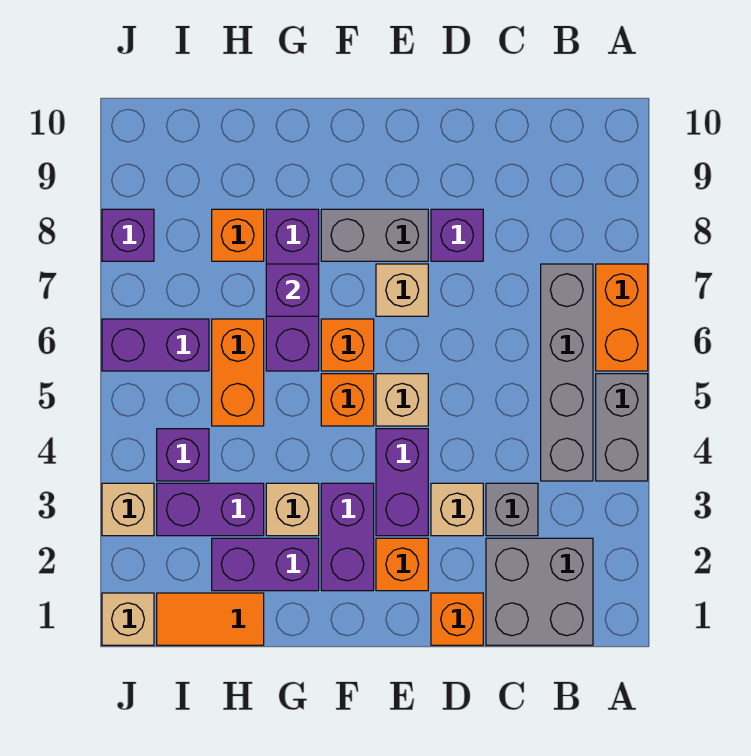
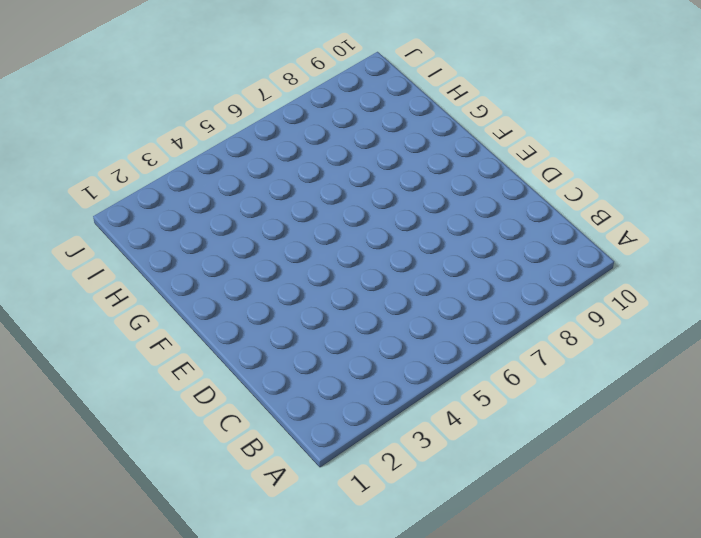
none -> grey brick A4:A5 level 1
none -> orange brick A6:A7 level 1
none -> grey brick B1:C2 level 1

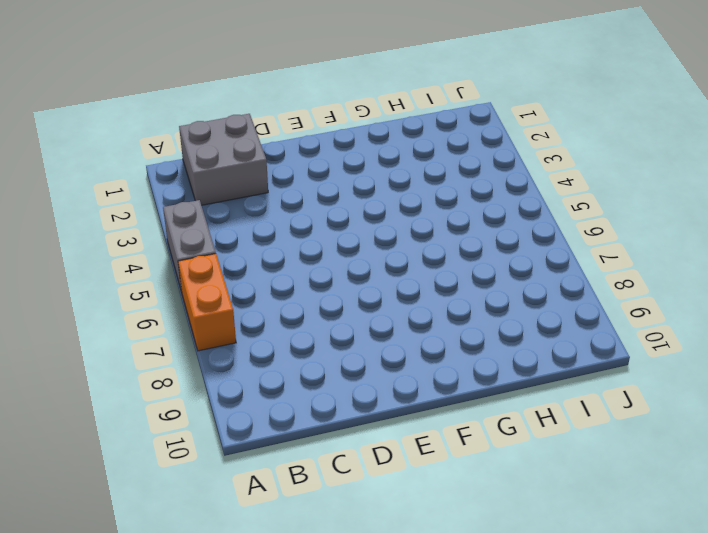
none -> grey brick B4:B7 level 1
none -> grey brick C3 level 1
none -> orange brick D1 level 1

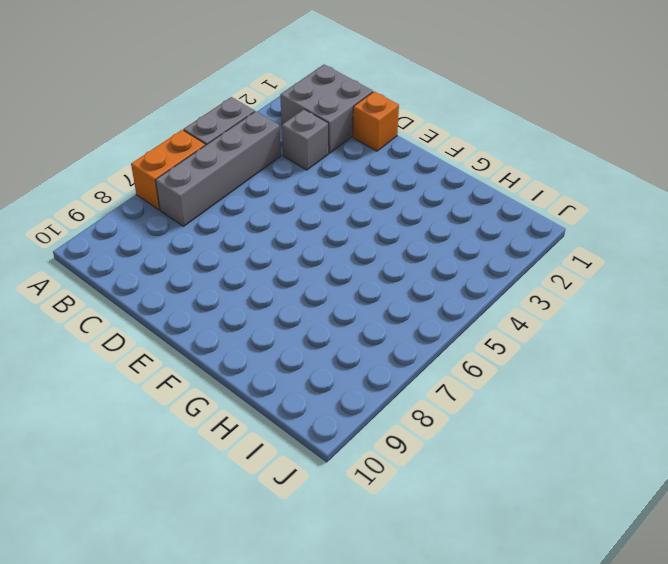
none -> tan brick D3 level 1
none -> purple brick D8 level 1
none -> orange brick E2 level 1

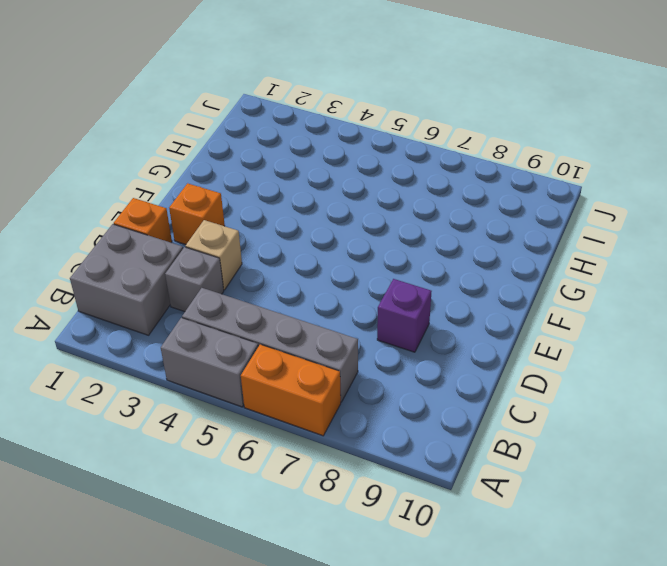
none -> purple brick E3:E4 level 1
none -> tan brick E5 level 1
none -> tan brick E7 level 1

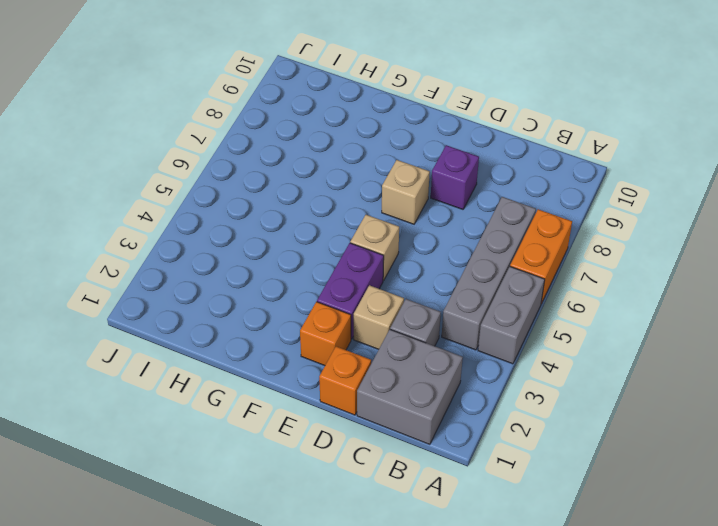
none -> grey brick E8:F8 level 1
none -> purple brick F2:F3 level 1
none -> orange brick F5 level 1

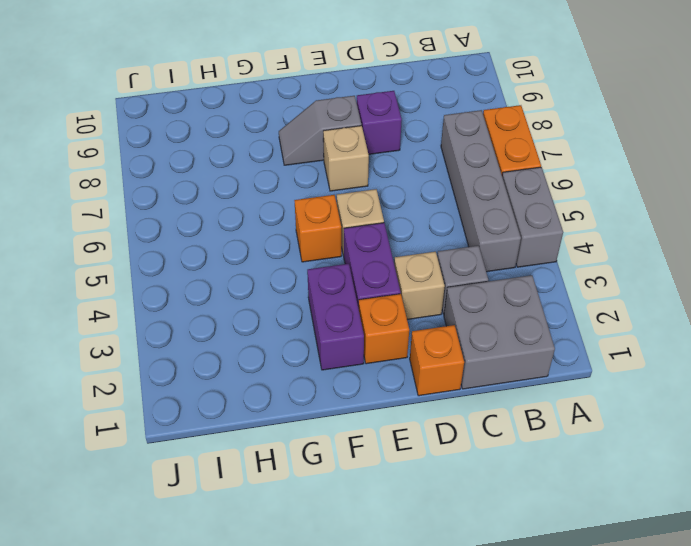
grey slope E8:F8 level 1 top E -> grey brick E8:F8 level 1
none -> orange brick F6 level 1
none -> purple brick G2:H2 level 1
none -> tan brick G3 level 1

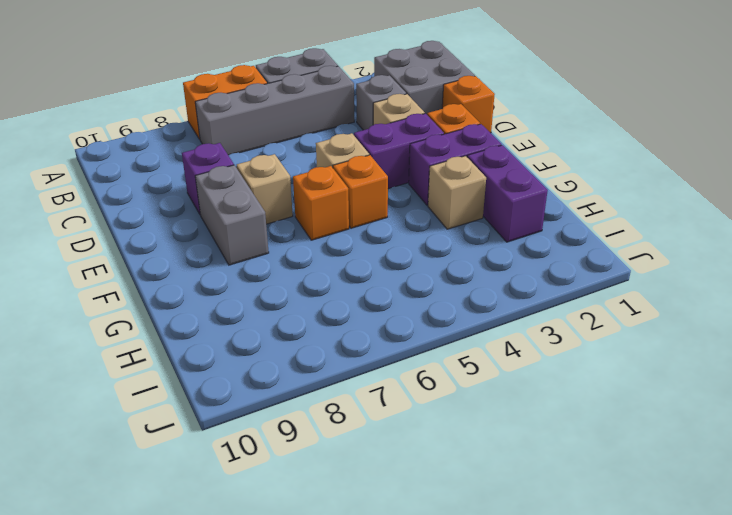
none -> purple brick G6:G8 level 1
none -> orange tile H1:I1 level 1
none -> purple brick H3:I3 level 1

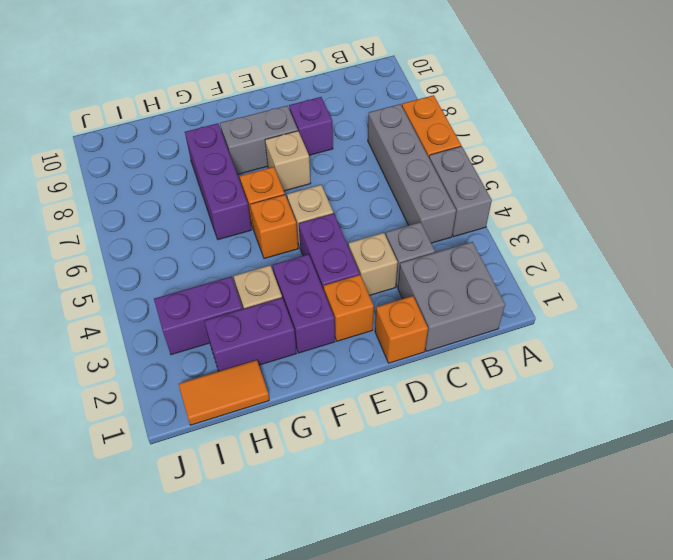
none -> orange brick H5:H6 level 1
none -> orange brick H8 level 1
none -> purple brick I4 level 1

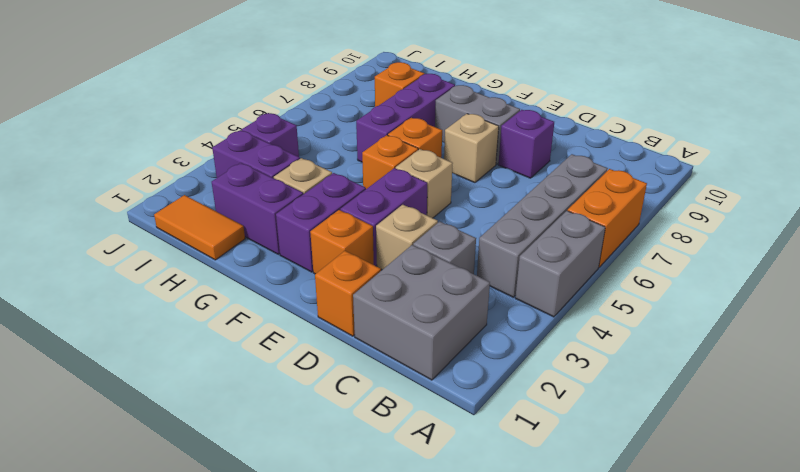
none -> orange brick H5:H6 level 1
none -> purple brick I6:J6 level 1
none -> tan brick J1 level 1

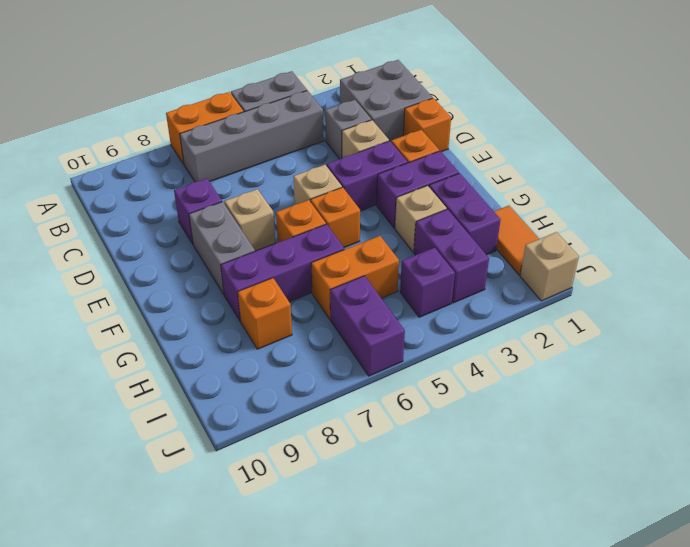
none -> tan brick J3 level 1
none -> purple brick J8 level 1
none -> purple brick G7 level 2

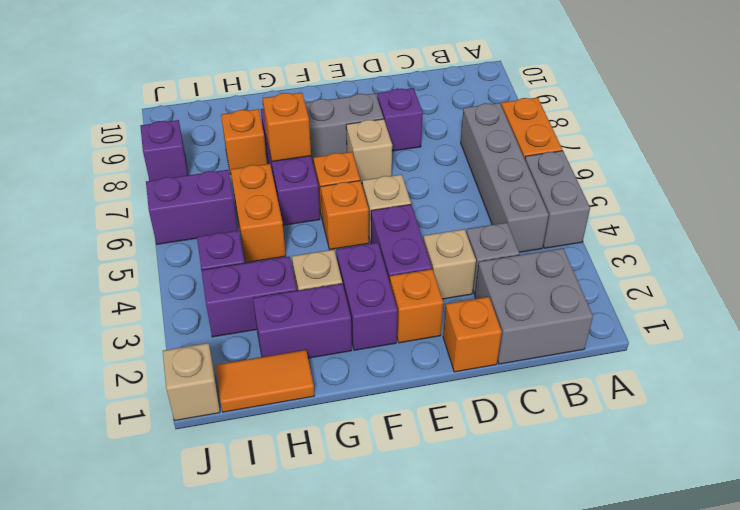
orange brick G7 level 2 -> purple brick G7 level 2
none -> tan brick J3 level 1

